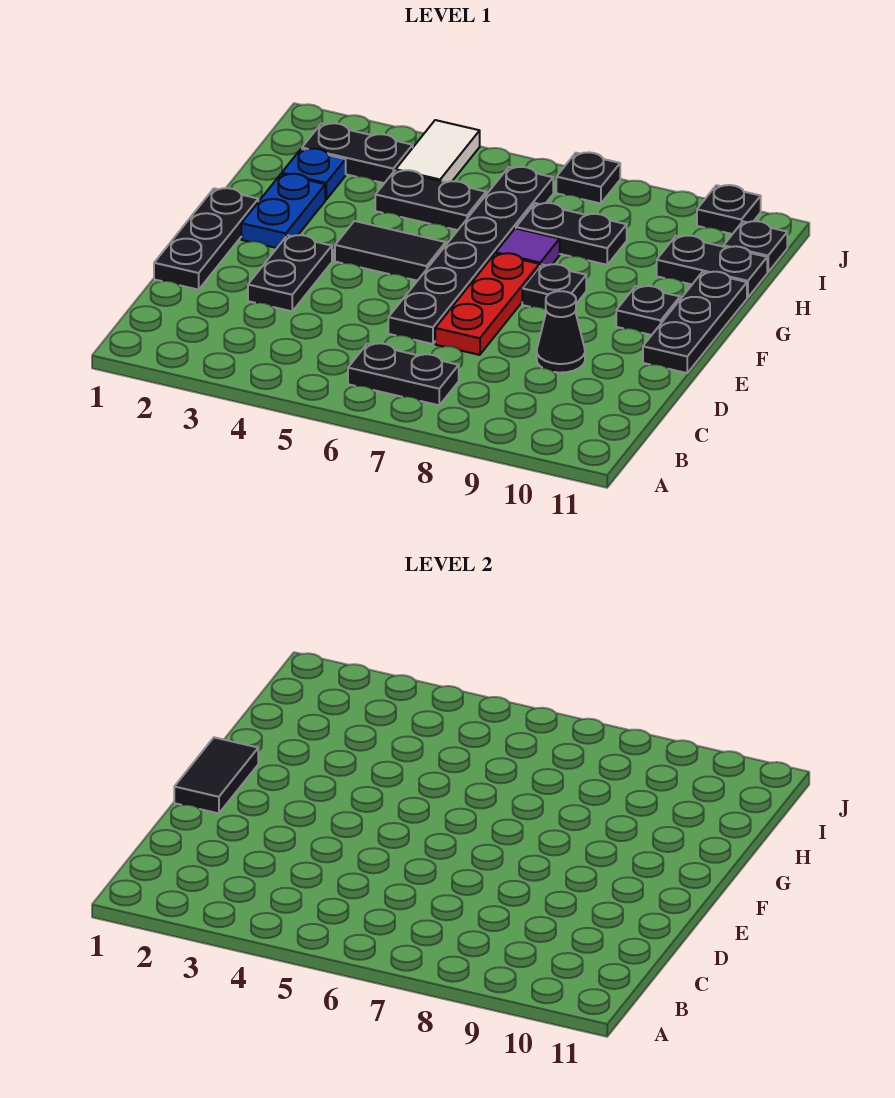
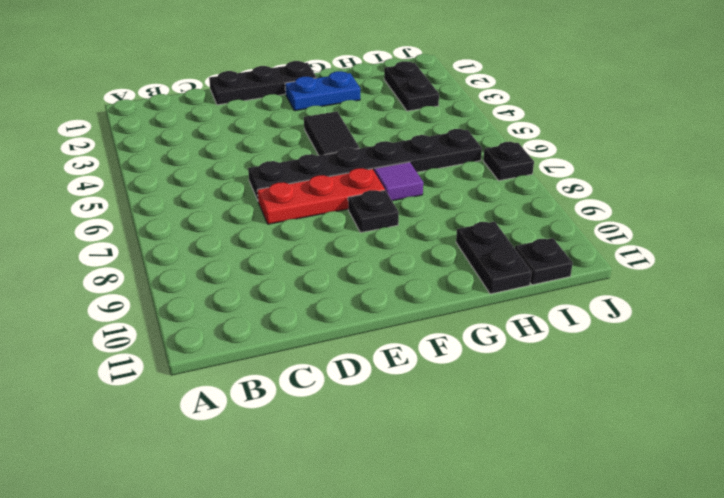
none -> black plate B6:B7 level 1
none -> black plate D3:E3 level 1
none -> black cone D9 level 1

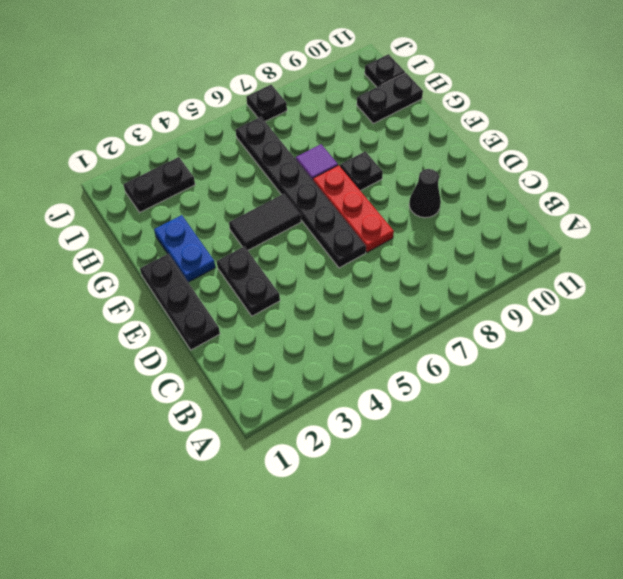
none -> black plate B6:B7 level 1
none -> black plate E11:G11 level 1
none -> black plate F10 level 1

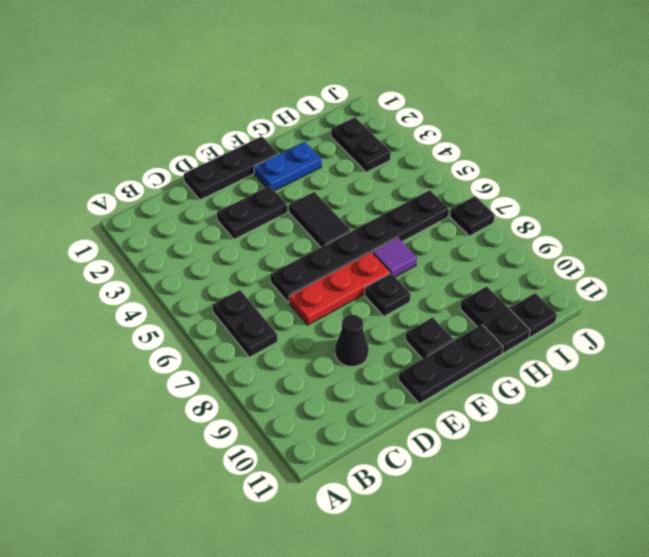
none -> blue plate H2 level 1
none -> black plate H4:H5 level 1
none -> black plate H7:H8 level 1

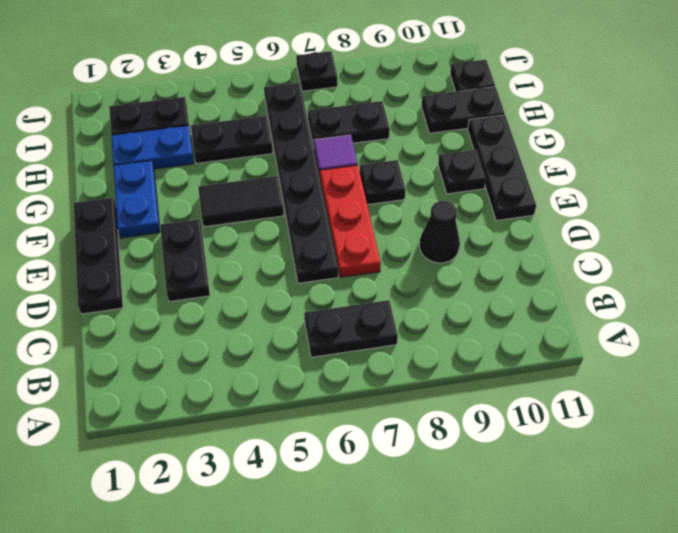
blue plate H2:H3 level 1 -> blue plate H2 level 1
none -> white tile I4:J4 level 1
none -> black plate J10 level 1
none -> black tile E1:F1 level 2

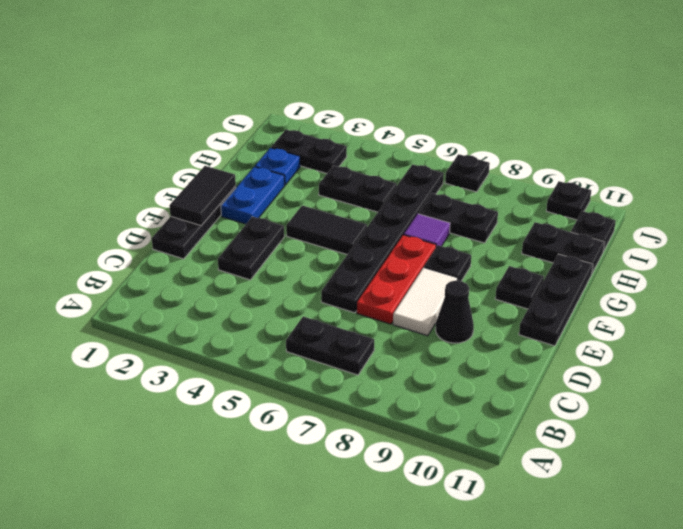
white tile D8:E8 level 1 -> white tile I4:J4 level 1

